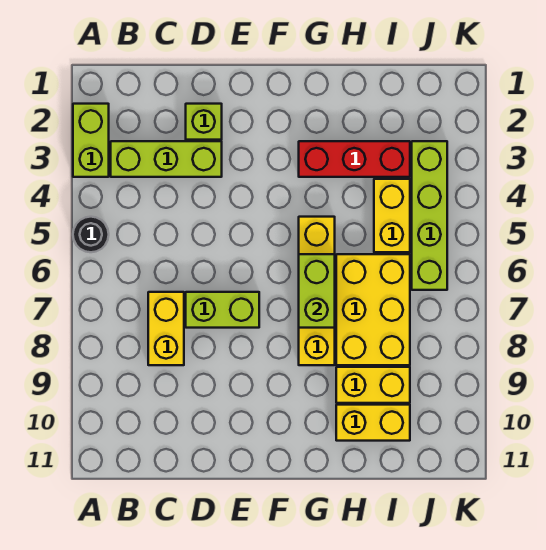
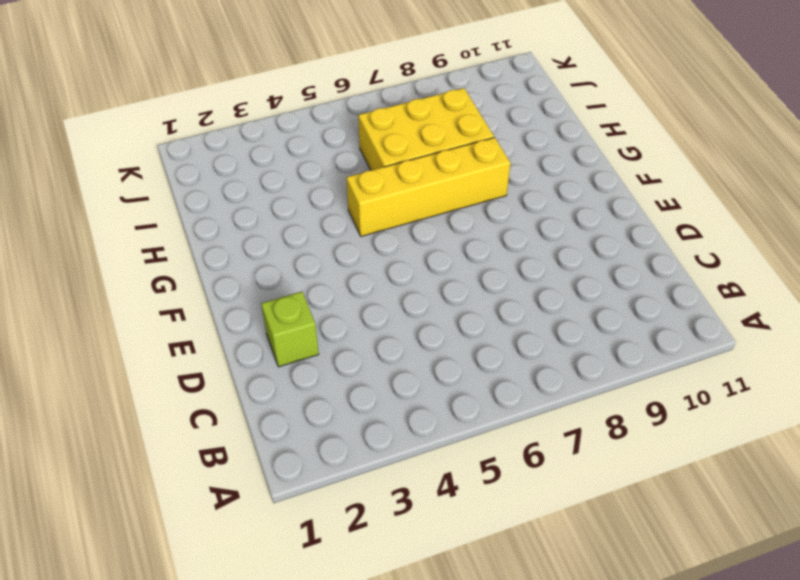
none -> lime brick A2:A3 level 1
none -> black round brick A5 level 1
none -> lime brick B3:D3 level 1

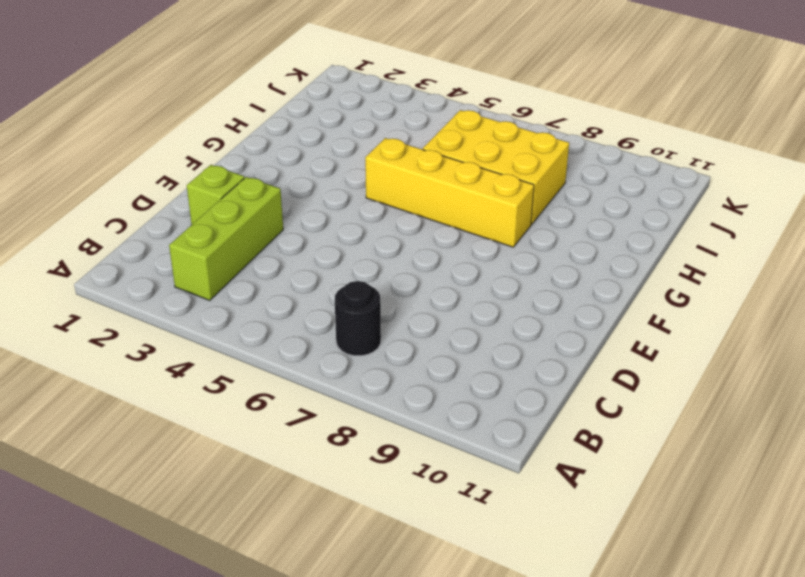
black round brick B7 level 1 -> black round brick A5 level 1
none -> lime brick A2:A3 level 1
none -> yellow brick C7:C8 level 1
none -> lime brick D7:E7 level 1

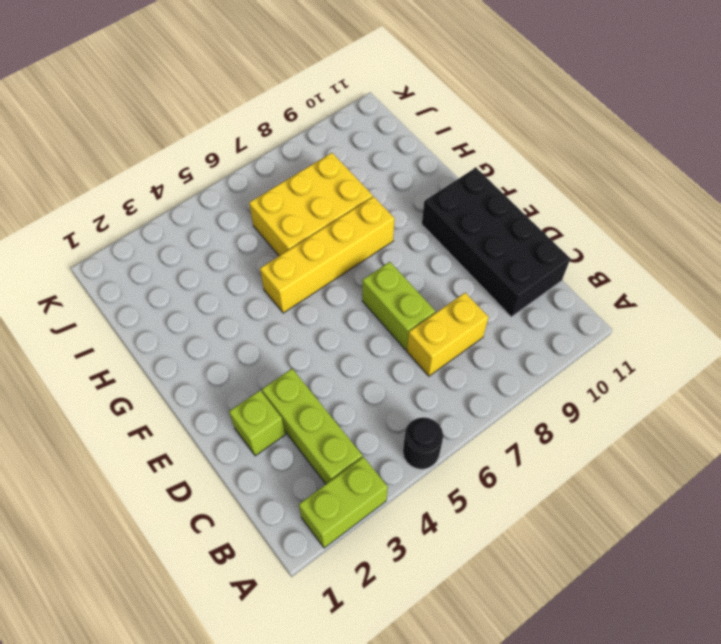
black brick C10:F11 level 1 -> none
none -> red brick G3:I3 level 1
none -> yellow brick H9:I9 level 1
none -> yellow brick H10:I10 level 1

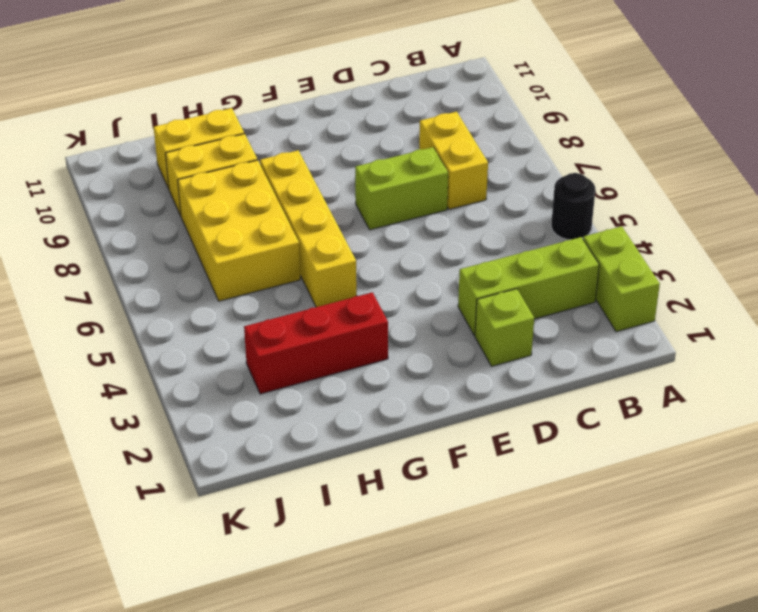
none -> yellow brick I4:I5 level 1
none -> lime brick J3:J6 level 1
none -> lime brick G6:G7 level 2

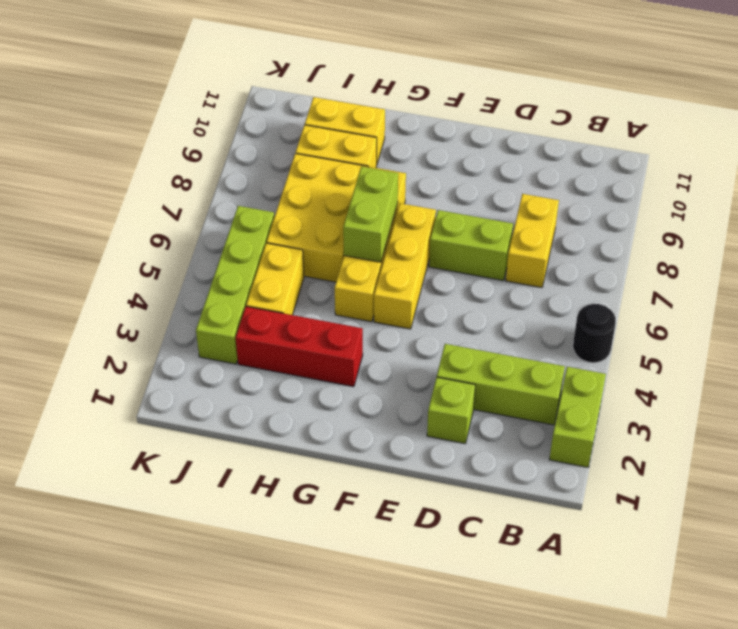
yellow brick F5:F7 level 1 -> none

